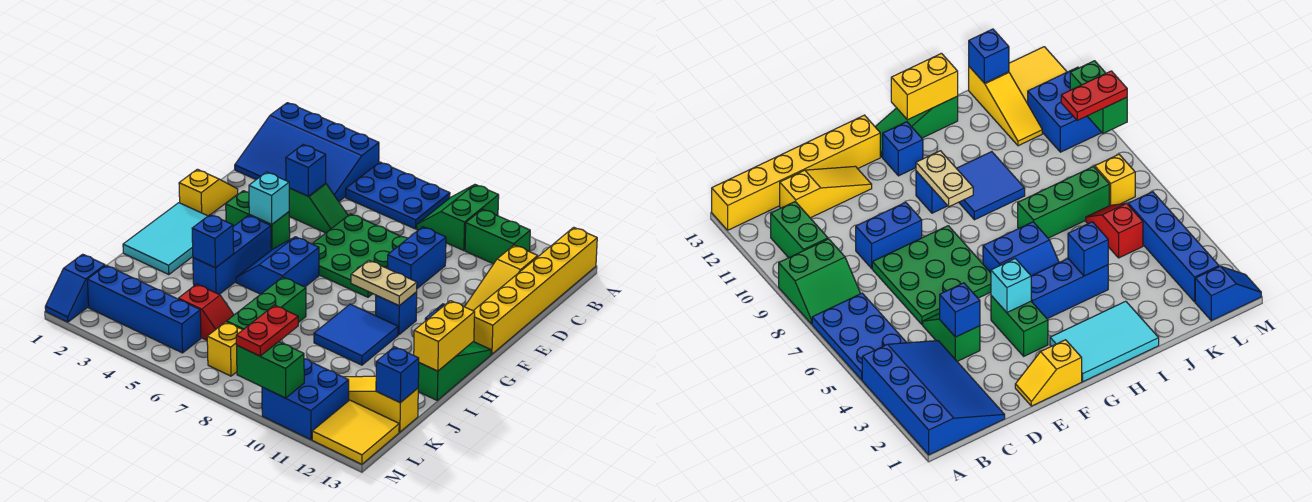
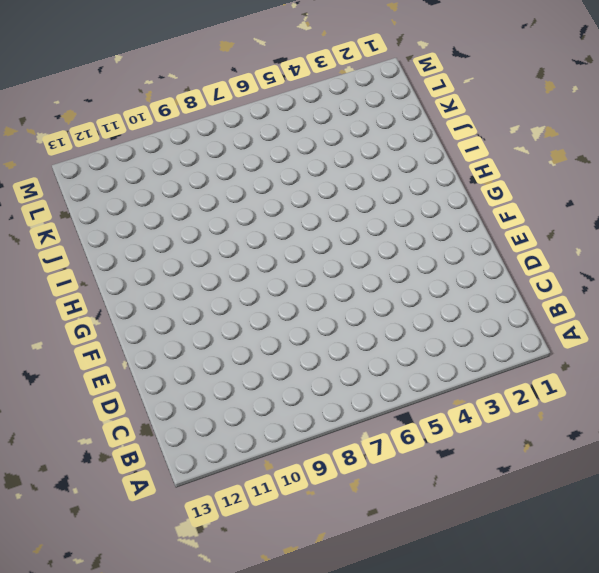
none -> blue slope A1:C4 level 1 top A
none -> blue plate A5:B7 level 1
none -> green slope A8:B9 level 1 top 9
none -> yellow brick A13:F13 level 1

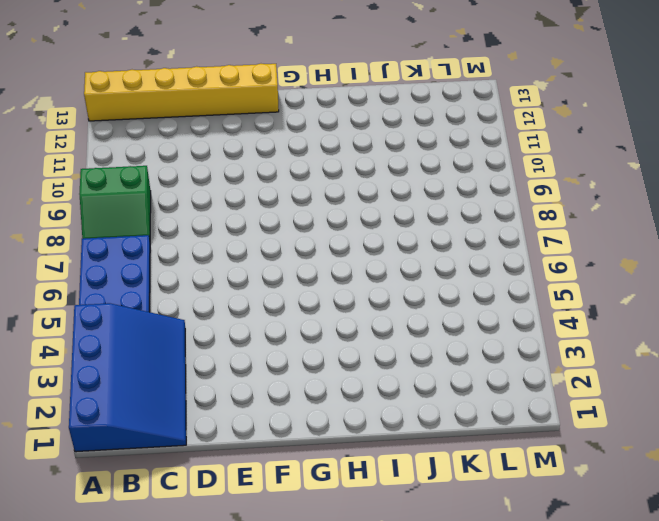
none -> green brick B10:B11 level 1
none -> yellow slope C12:E12 level 1 top C
none -> green slope D4:D5 level 1 top 4
none -> green plate D6:F8 level 1

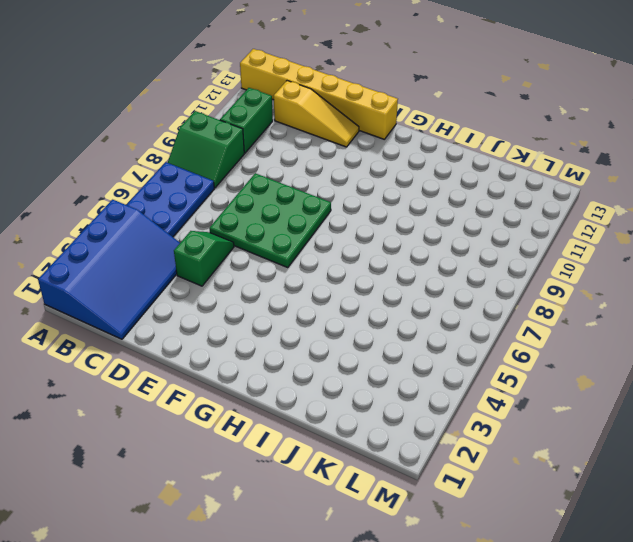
none -> blue brick D9:E9 level 1
none -> yellow slope E1:F1 level 1 top F
none -> green brick F3:F4 level 1
none -> cyan tile G1:I2 level 1

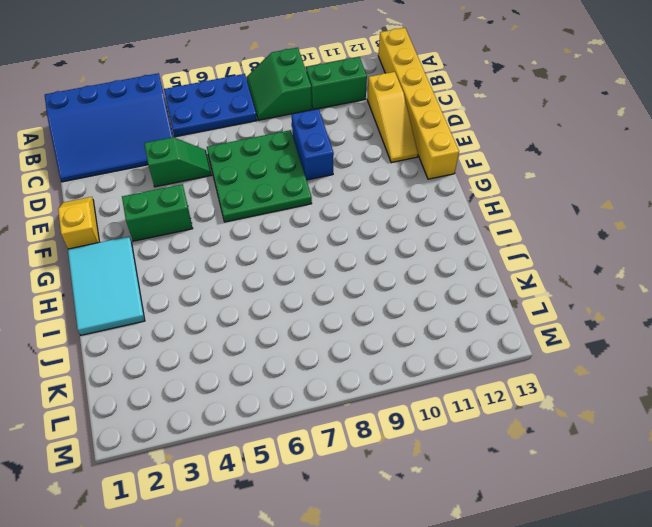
none -> blue brick G4:I4 level 1
none -> blue slope G5:H6 level 1 top 6
none -> blue brick G10 level 1
none -> blue brick G12 level 1

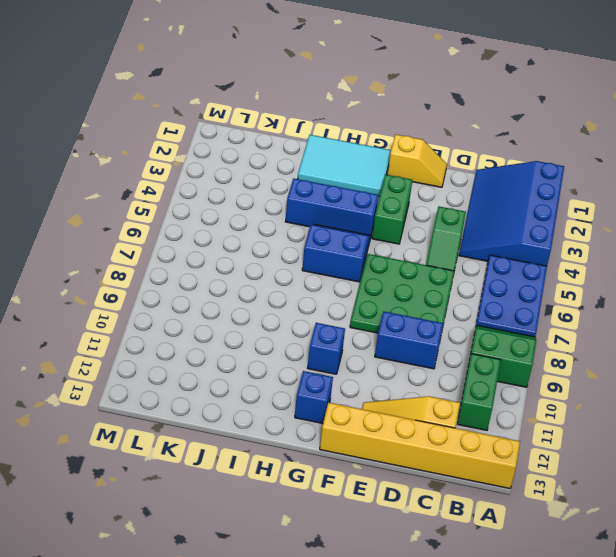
none -> green slope G13:I13 level 1 top I
none -> blue tile H9:I10 level 1
none -> green brick I7:K7 level 1
none -> red slope K5:K6 level 1 top 5

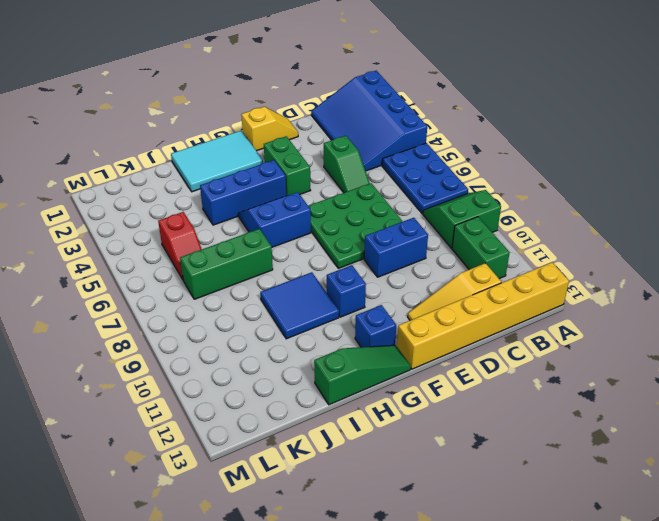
none -> yellow slope K11:K13 level 1 top 13
none -> blue slope L1:M1 level 1 top L
none -> blue brick L2:L5 level 1
none -> yellow brick L7 level 1

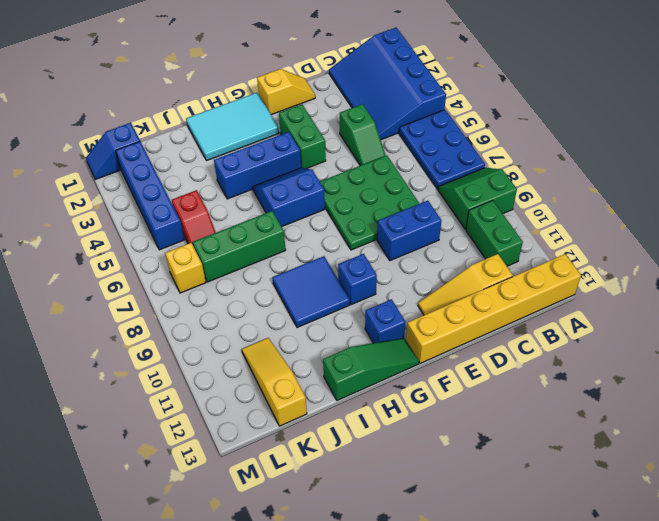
none -> blue brick L10:M11 level 1
none -> yellow tile L12:M13 level 1
none -> blue brick D4 level 2
none -> cyan brick F4 level 2

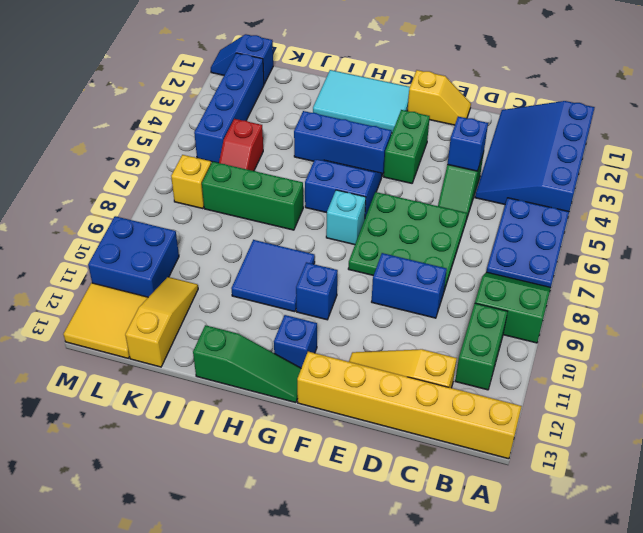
cyan brick G7 level 1 -> cyan brick F4 level 2
none -> tan plate G9:G10 level 2
none -> yellow brick H13:I13 level 2
none -> blue brick I4 level 2
none -> blue brick K13 level 2

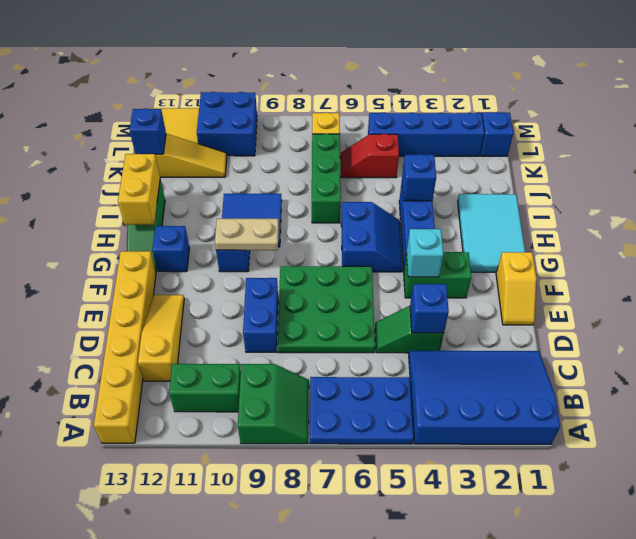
none -> green brick M9:M10 level 2
none -> red plate L9:M9 level 3

